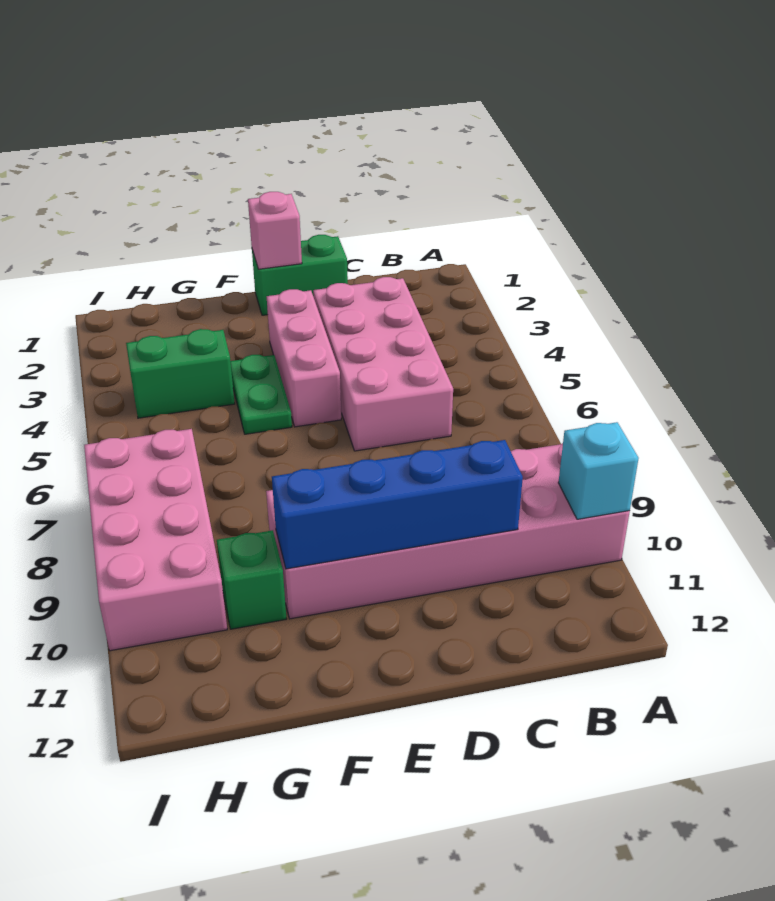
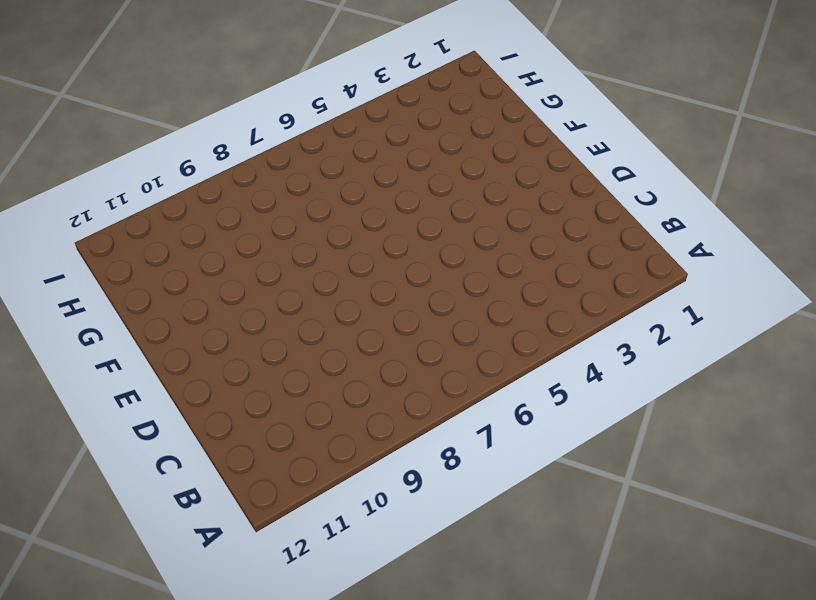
none -> pink brick A9:F10 level 1
none -> pink brick C3:D6 level 1

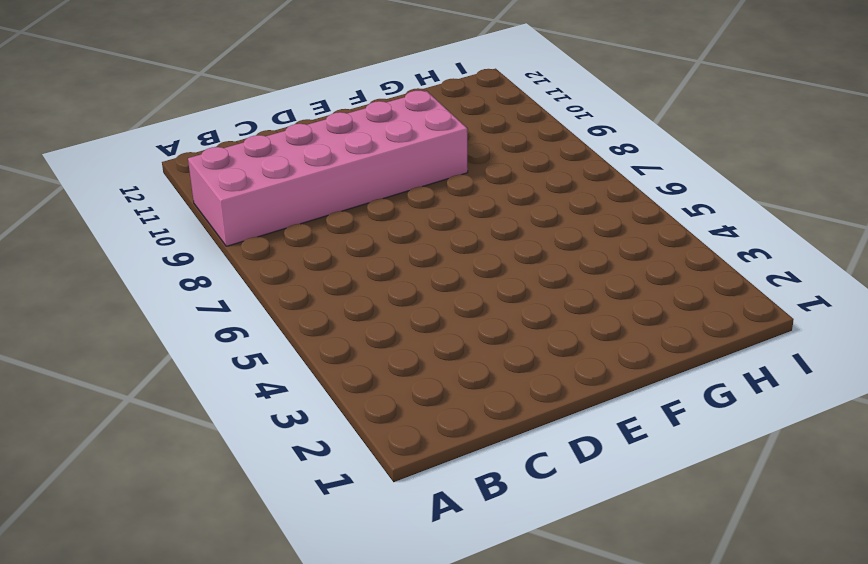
none -> pink brick C3:D6 level 1
none -> green brick D1:E1 level 1

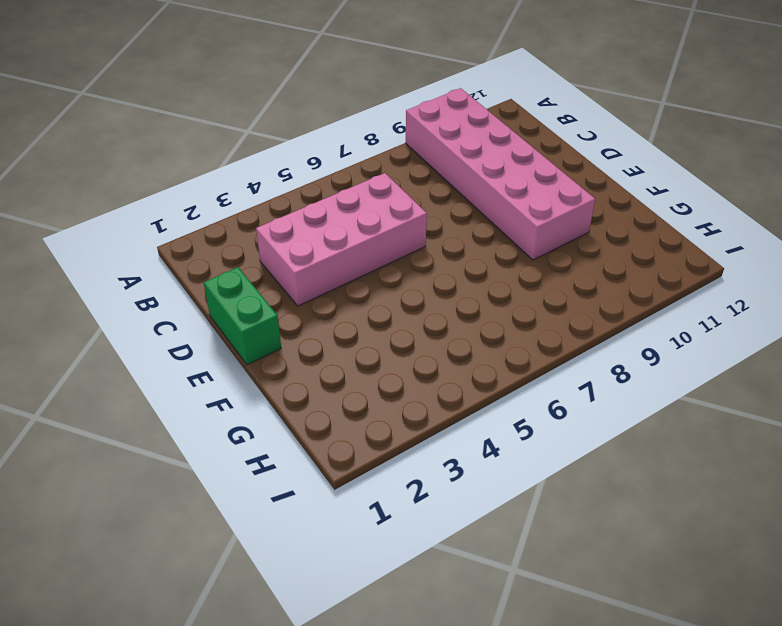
none -> pink brick E3:E5 level 1
none -> green plate F4:F5 level 1

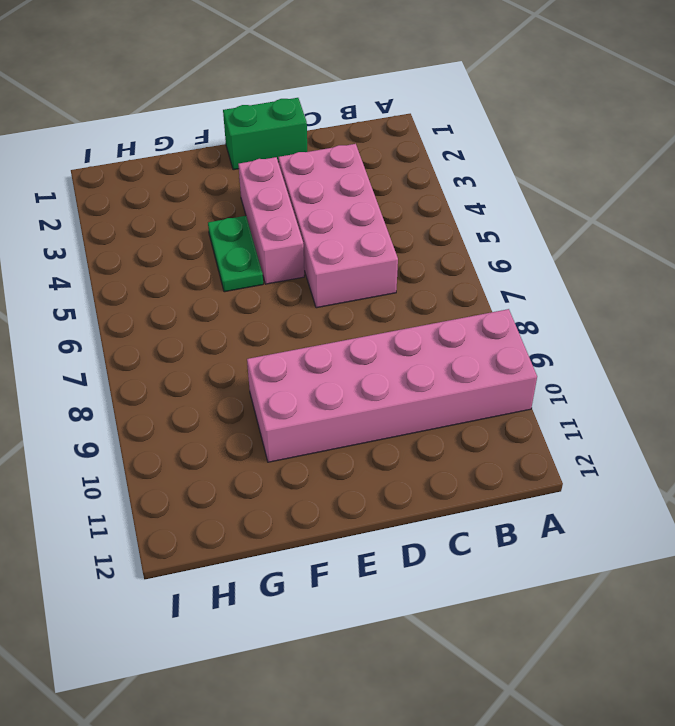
none -> green brick G4:H4 level 1
none -> green brick G10 level 1

